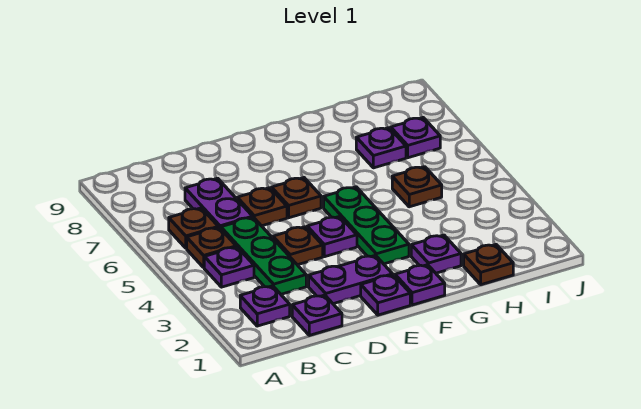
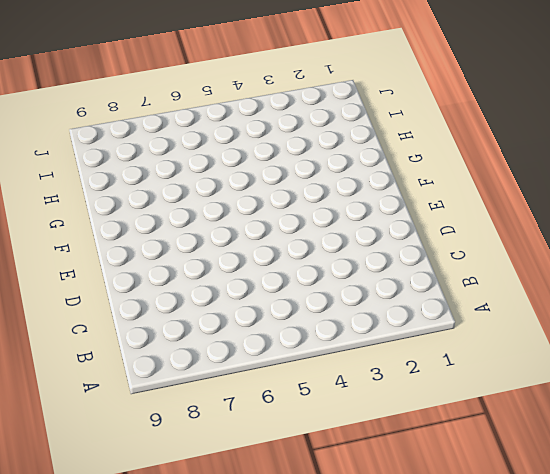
none -> purple plate B2 level 1
none -> purple plate B4 level 1
none -> brown plate B5 level 1

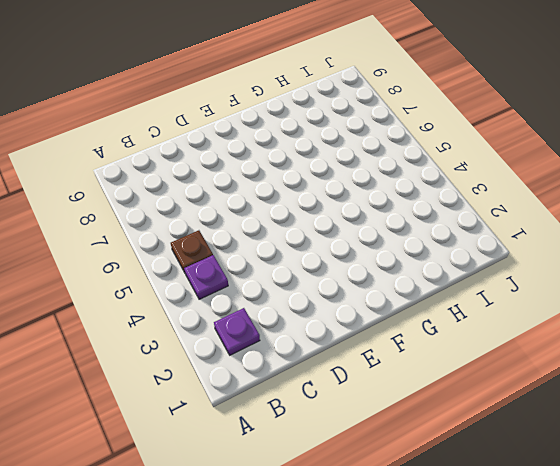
none -> brown plate B6 level 1
none -> purple plate C1 level 1
none -> green plate C3:C5 level 1

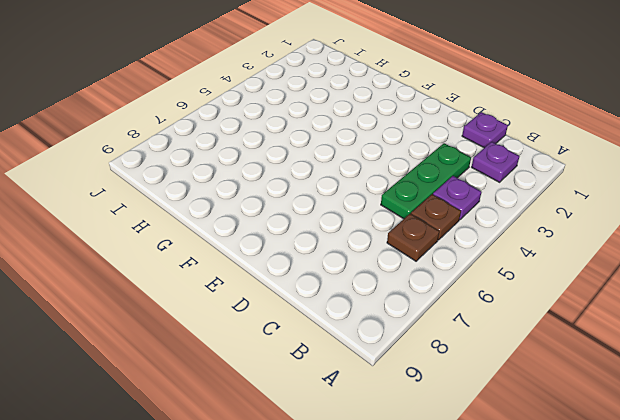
none -> purple plate C6:C7 level 1
none -> purple plate D2:E2 level 1
none -> brown plate D4 level 1

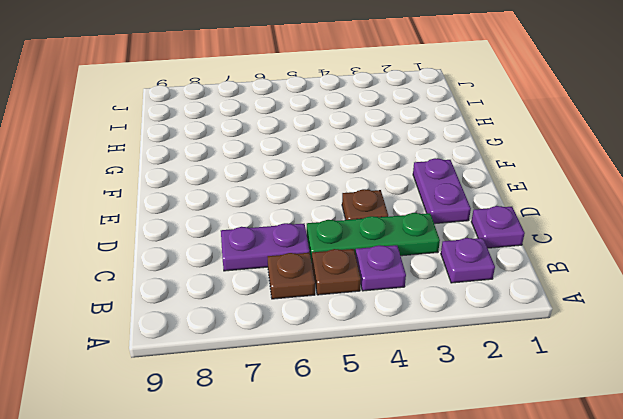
none -> brown plate D6 level 1
none -> purple plate E1 level 1
none -> purple plate E4 level 1

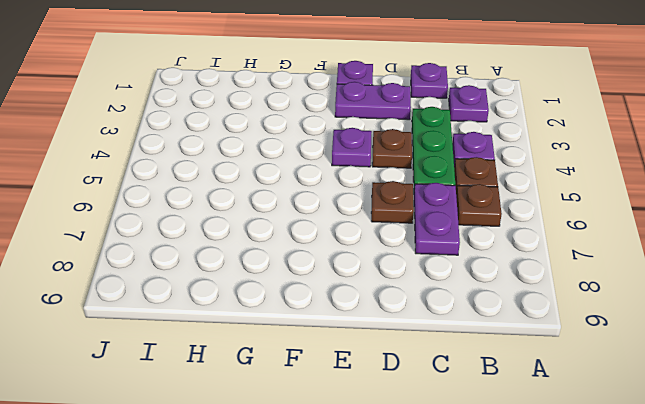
none -> brown plate E6 level 1
none -> purple plate F1 level 1
none -> green plate F3:F5 level 1

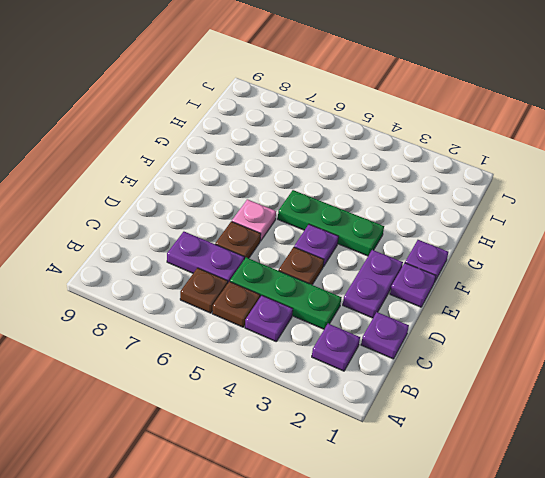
pink plate E6 level 1 -> brown plate E6 level 1
none -> purple plate G2 level 1
none -> brown plate H1 level 1
none -> brown plate H5 level 1

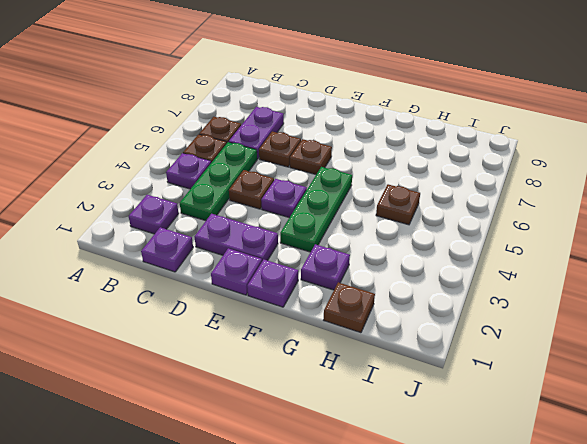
none -> purple plate H7 level 1
none -> purple plate I7 level 1

